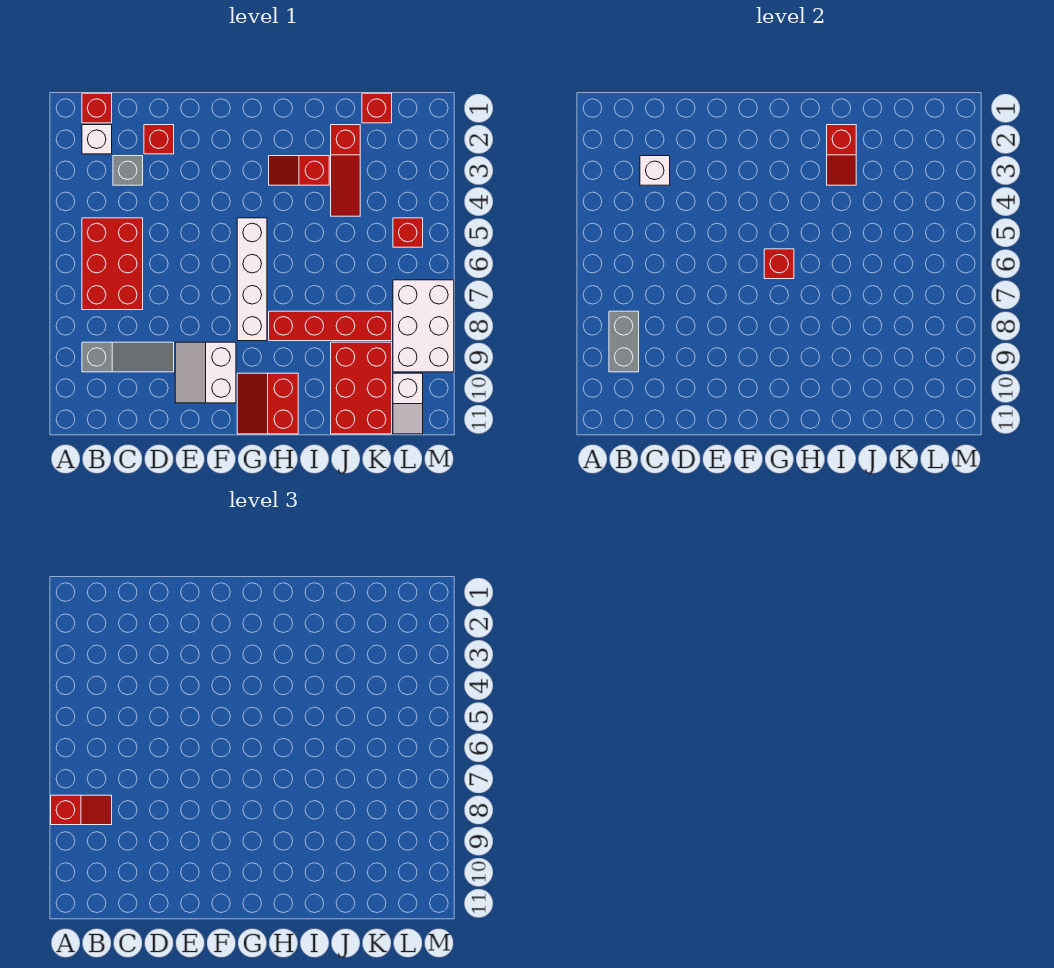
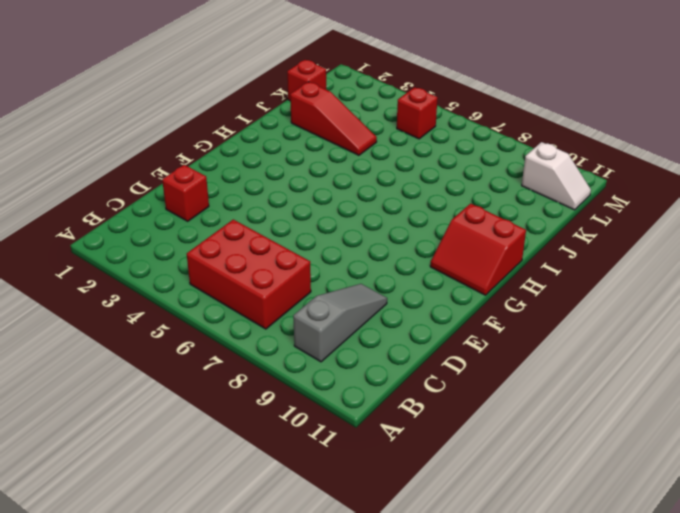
none -> red brick B1 level 1
none -> white brick B2 level 1
none -> grey brick C3 level 1

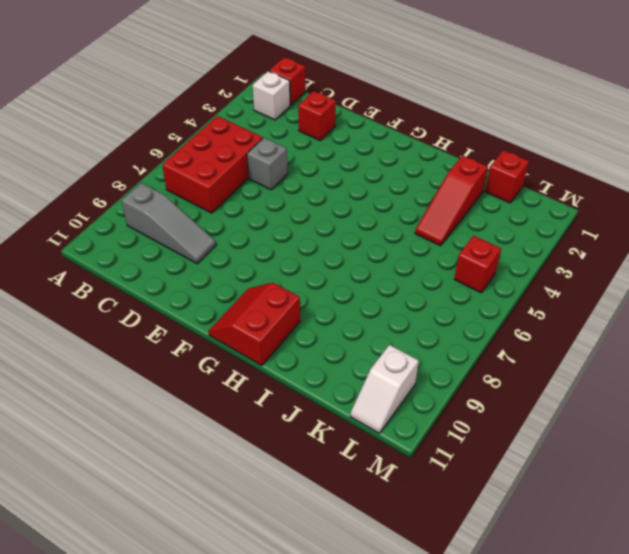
grey brick D5 level 1 -> grey brick C3 level 1
none -> white slope E9:F10 level 1 top F
none -> white brick G5:G8 level 1
none -> red slope H3:I3 level 1 top I

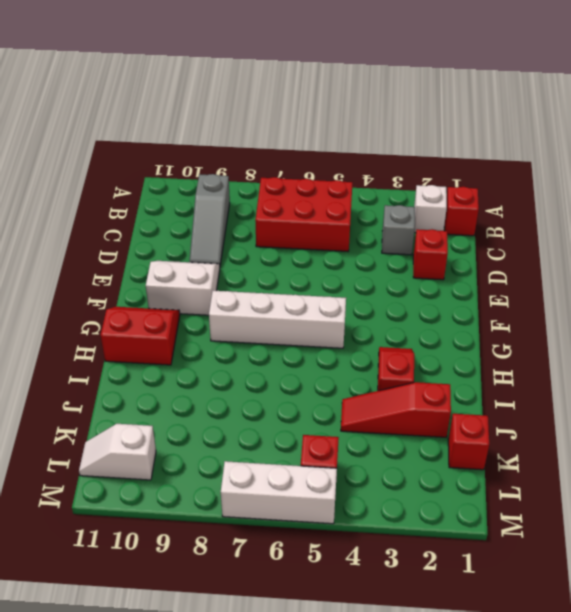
white brick M5:M7 level 1 -> white brick L7:M9 level 1
none -> red brick H8:K8 level 1
none -> red brick J9:K11 level 1
none -> grey brick B8:B9 level 2

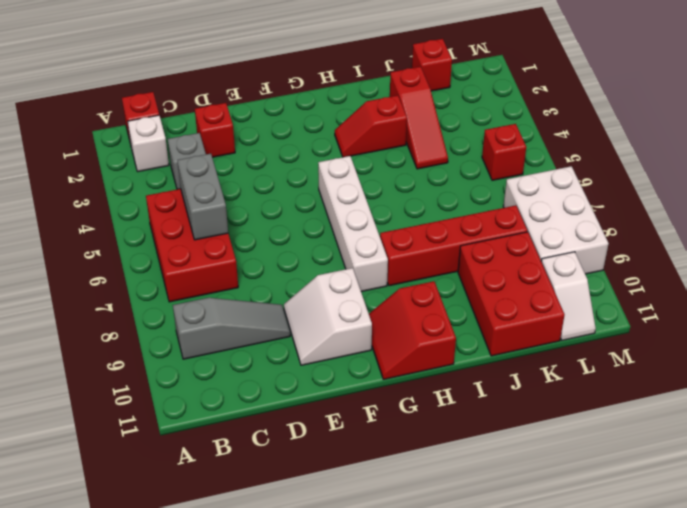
grey brick C5:C6 level 2 -> grey brick B8:B9 level 2
none -> white brick C3 level 2
none -> red brick G6 level 2
none -> red slope I2:I3 level 2 top 2

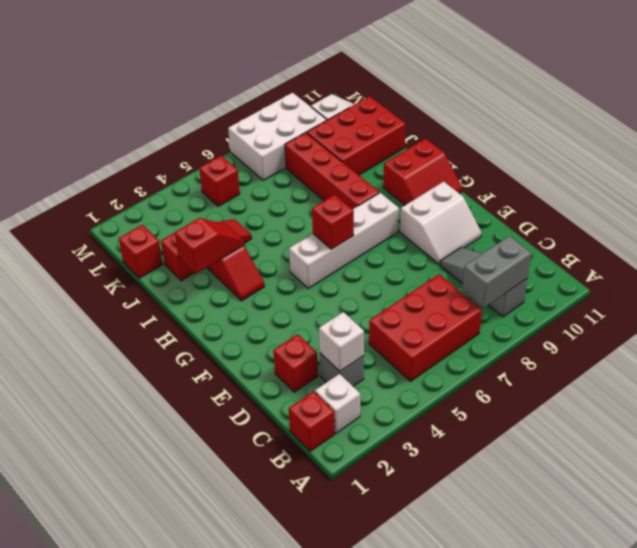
none -> red slope A8:B8 level 3 top A

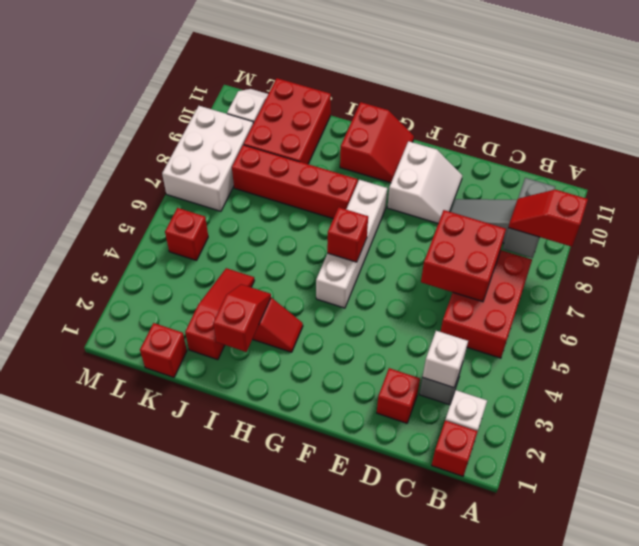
red brick C6:D7 level 2 -> none

